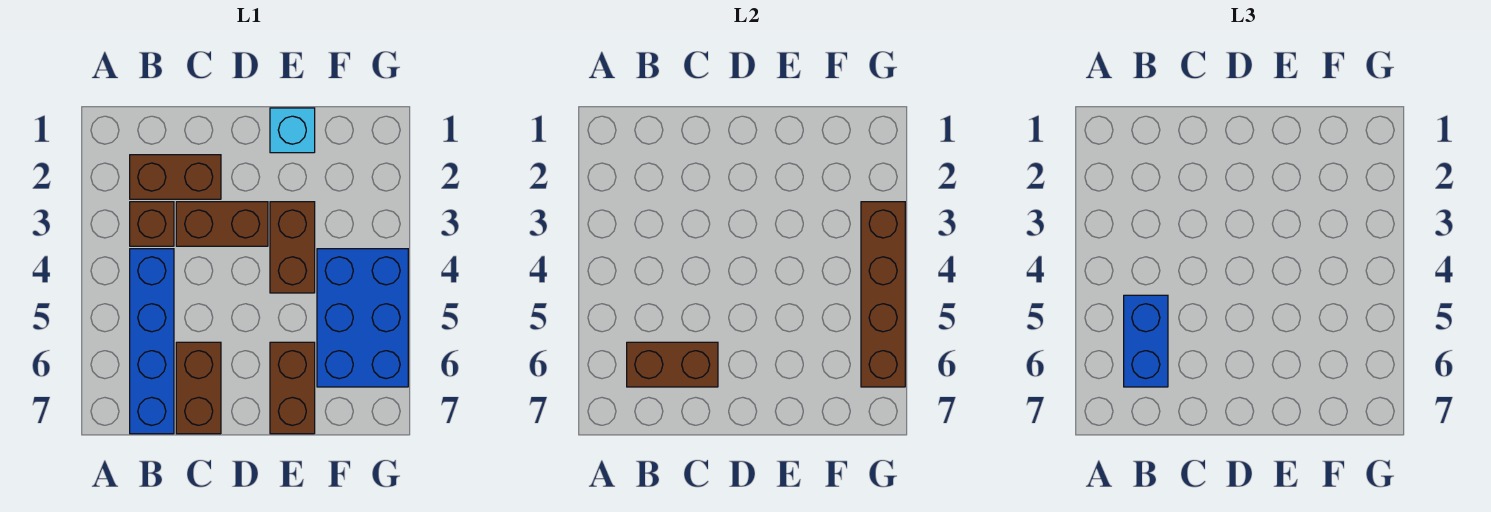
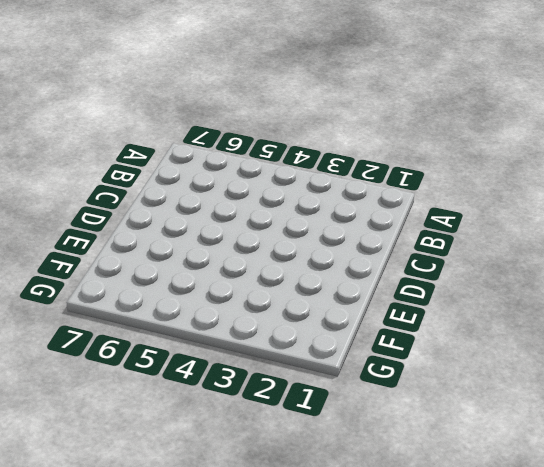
none -> brown brick B2:C2 level 1
none -> brown brick B3 level 1
none -> blue brick B4:B7 level 1

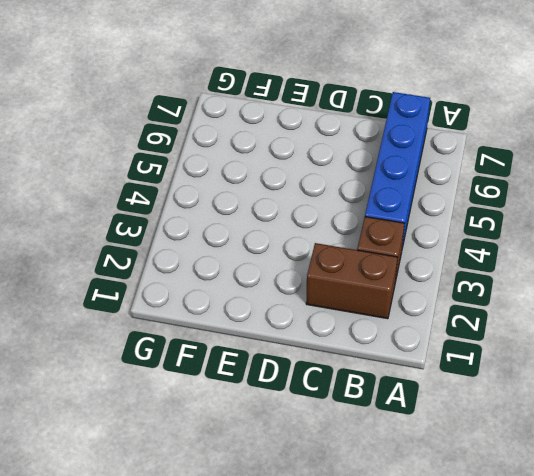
none -> brown brick C3:D3 level 1
none -> brown brick C6:C7 level 1
none -> cyan brick E1 level 1

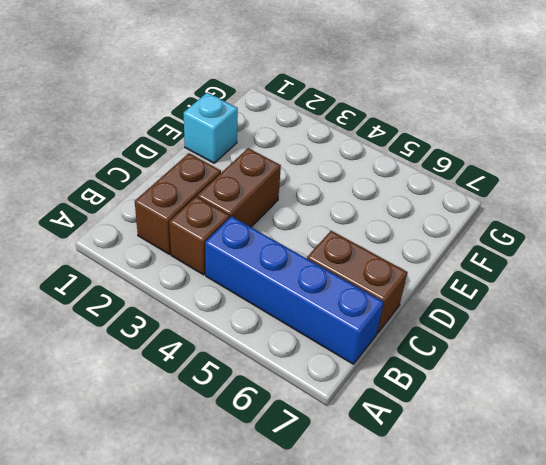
none -> brown brick E3:E4 level 1
none -> brown brick E6:E7 level 1
none -> blue brick F4:G6 level 1

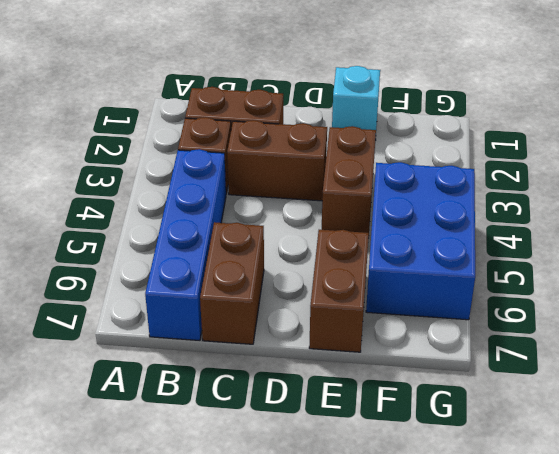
none -> brown brick B6:C6 level 2
none -> brown brick G3:G6 level 2
none -> blue brick B5:B6 level 3

